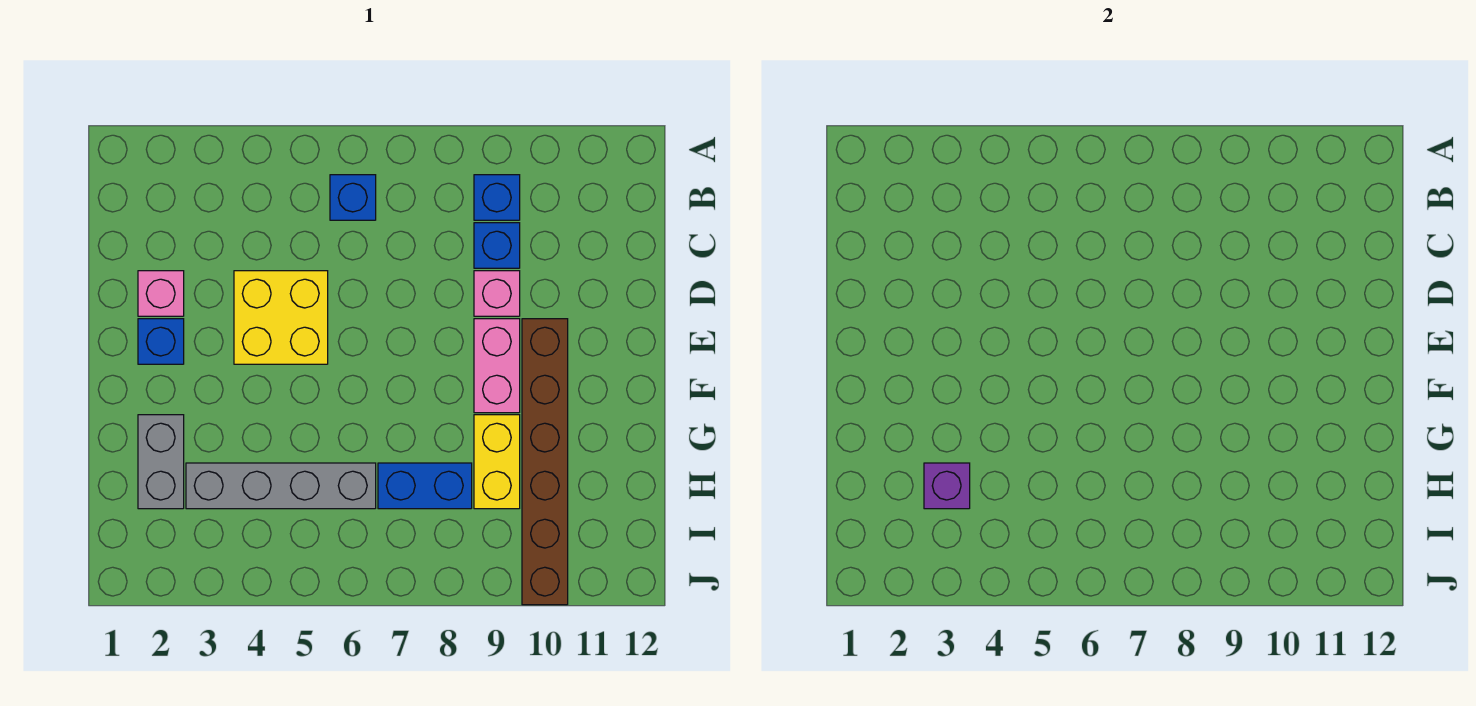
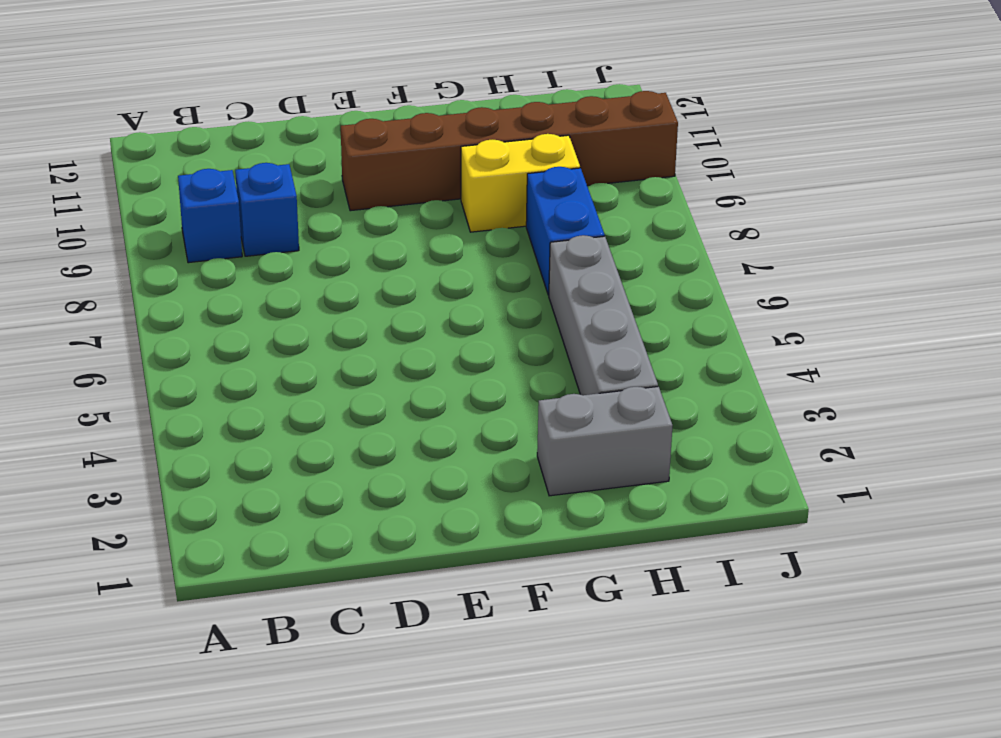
none -> blue brick B6 level 1
none -> pink brick D2 level 1
none -> yellow brick D4:E5 level 1

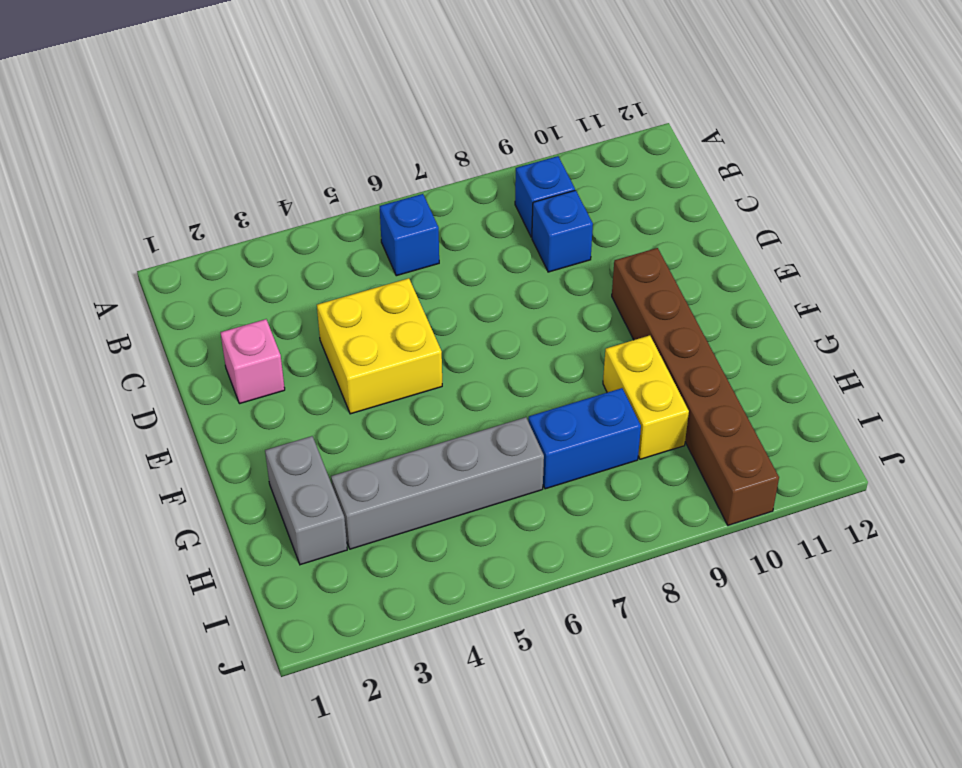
none -> pink brick D9 level 1
none -> blue brick E2 level 1
none -> pink brick E9:F9 level 1

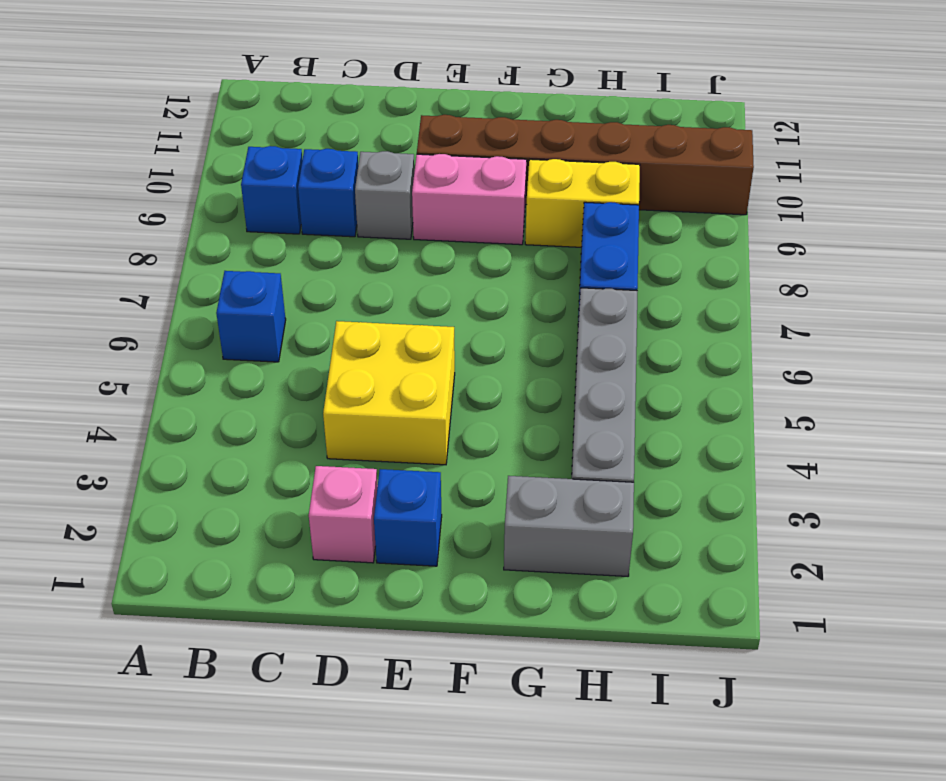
grey brick D9 level 1 -> pink brick D9 level 1
none -> purple brick H3 level 2

